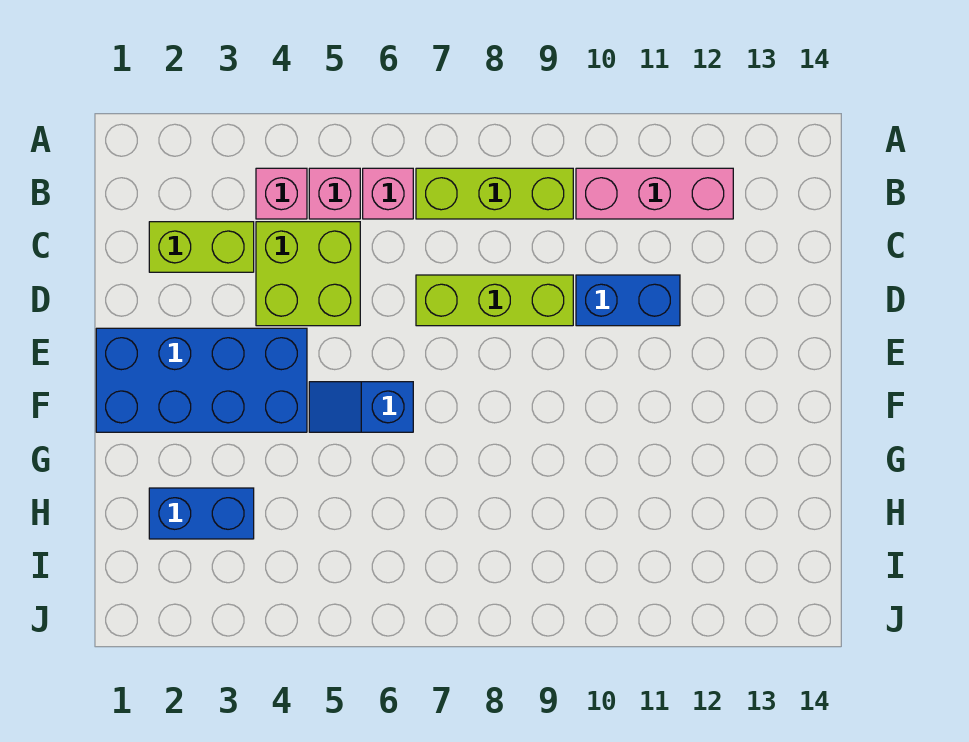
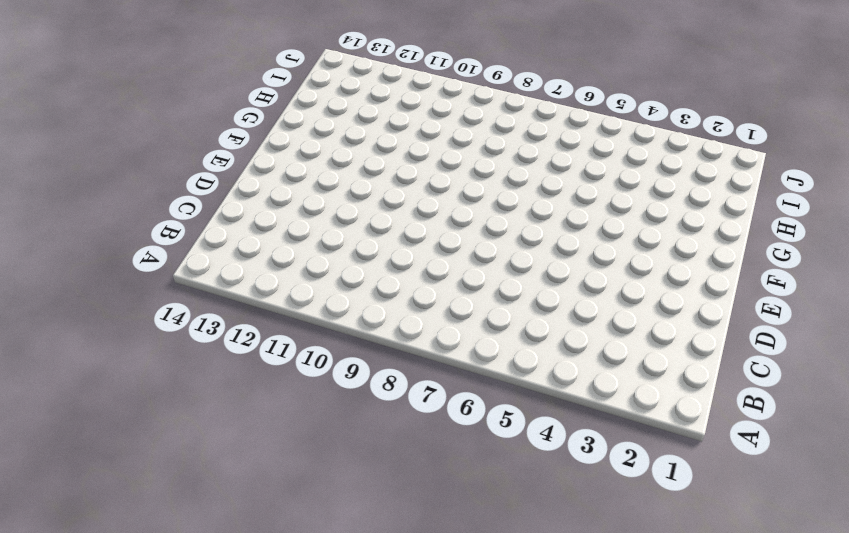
none -> pink brick B4 level 1
none -> pink brick B5 level 1
none -> pink brick B6 level 1

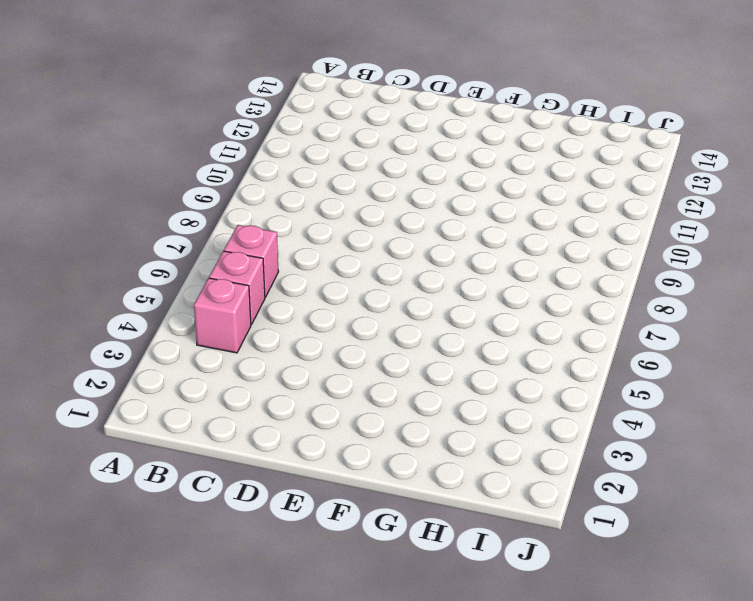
none -> lime brick B7:B9 level 1
none -> pink brick B10:B12 level 1
none -> lime brick C2:C3 level 1

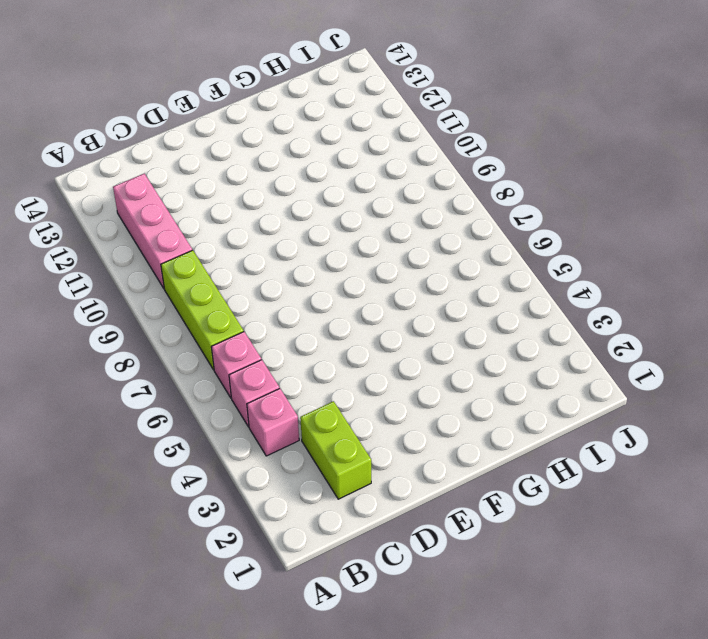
none -> lime brick C4:D5 level 1
none -> lime brick D7:D9 level 1
none -> blue brick D10:D11 level 1

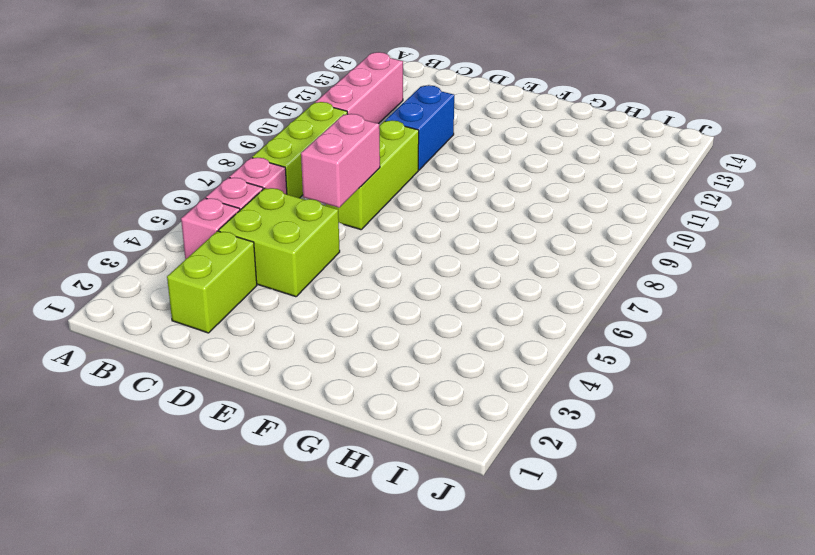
pink brick D6:D7 level 2 -> none
none -> blue brick E1:F4 level 1
none -> blue slope F5:F6 level 1 top 6
none -> blue brick H2:H3 level 1

